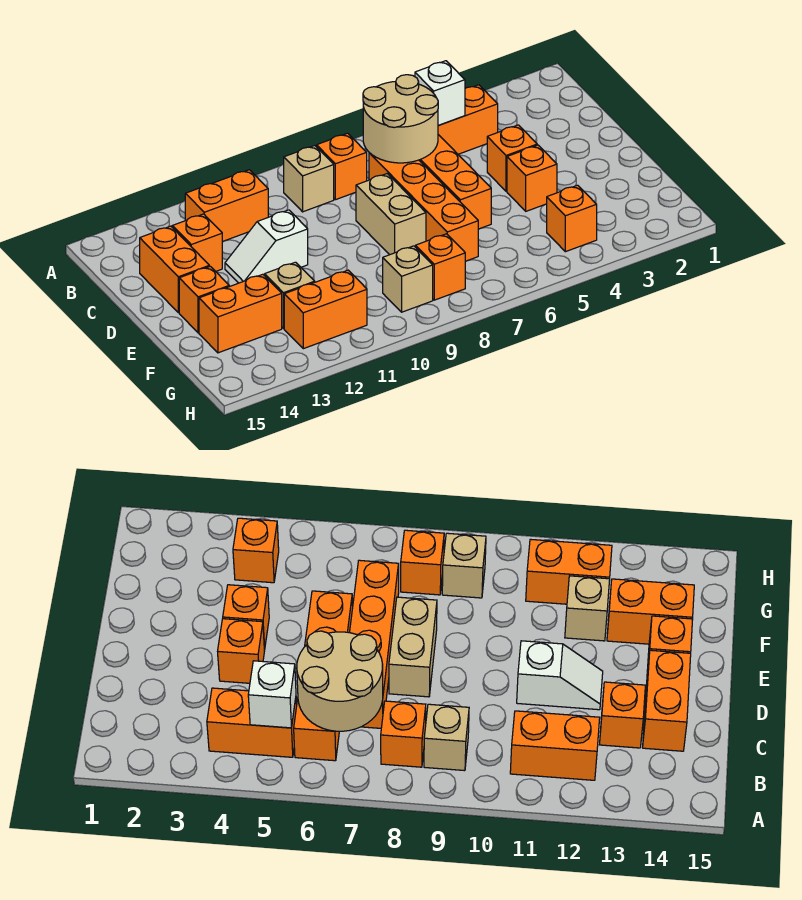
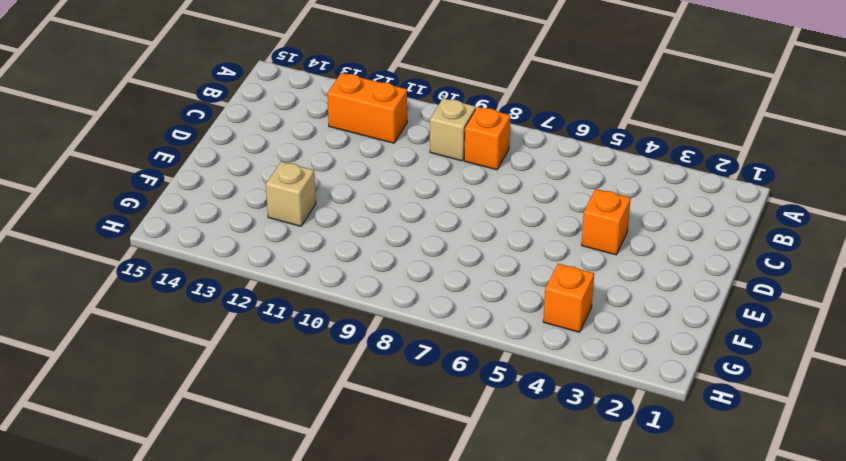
none -> orange brick B4:B5 level 1
none -> orange brick B6:E6 level 1
none -> orange brick C7:F7 level 1

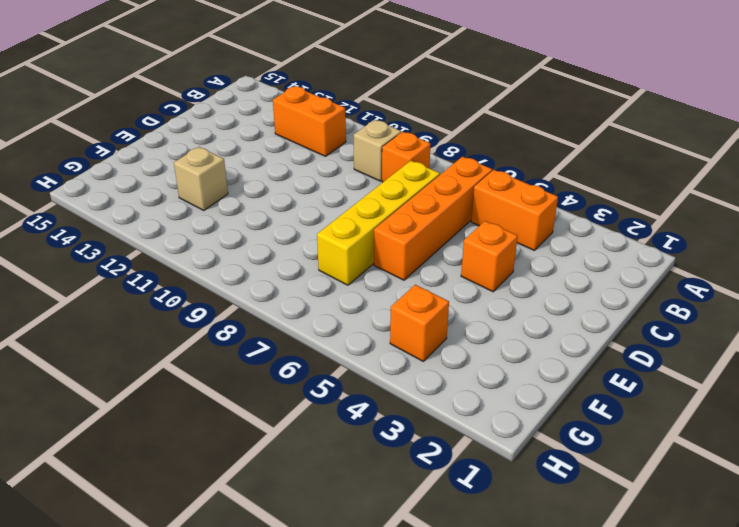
yellow brick C7:F7 level 1 -> orange brick C7:F7 level 1
none -> orange brick C13 level 1
none -> orange brick C14:D14 level 1
none -> tan brick D8:E8 level 1

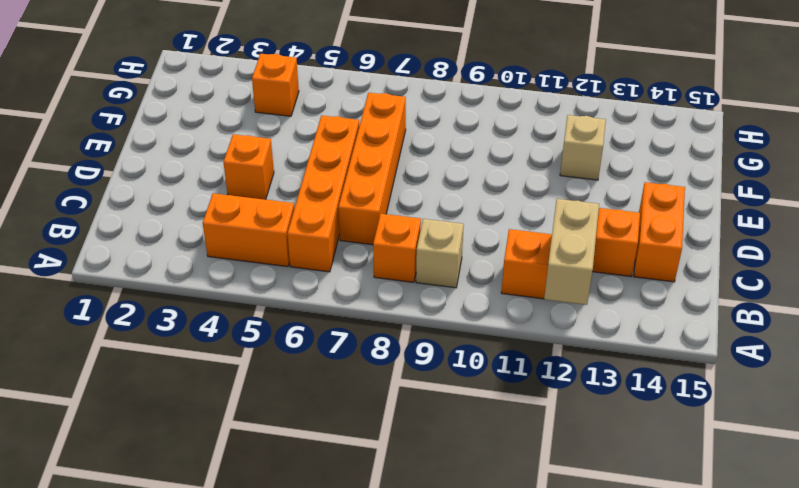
tan brick A12:B12 level 2 -> tan brick D8:E8 level 1
none -> white slope D11:D12 level 1 top 11
none -> orange brick E4 level 1
none -> orange brick E14 level 1

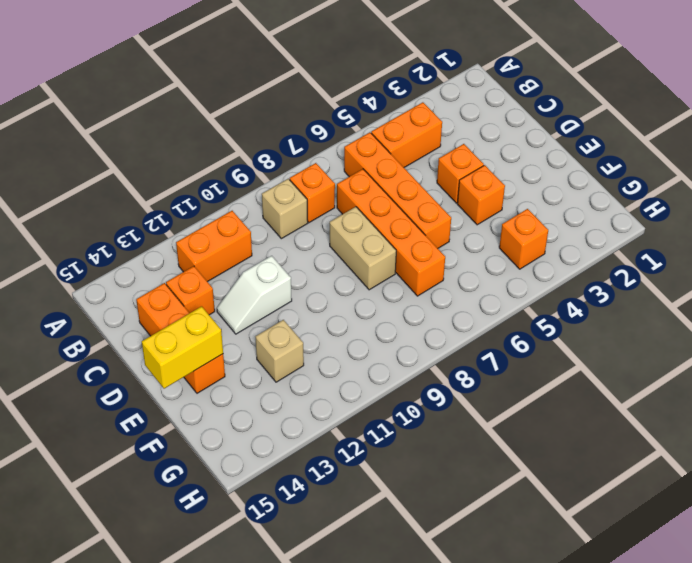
yellow brick E14:E15 level 2 -> none
none -> orange brick F13:F14 level 1
none -> orange brick G8 level 1
none -> tan brick G9 level 1

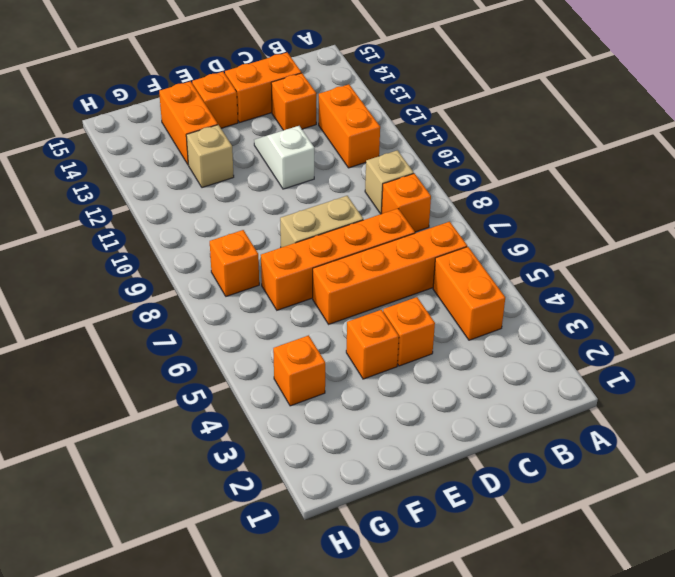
none -> tan brick G9 level 1
none -> orange brick G11:G12 level 1
none -> white brick B5 level 2

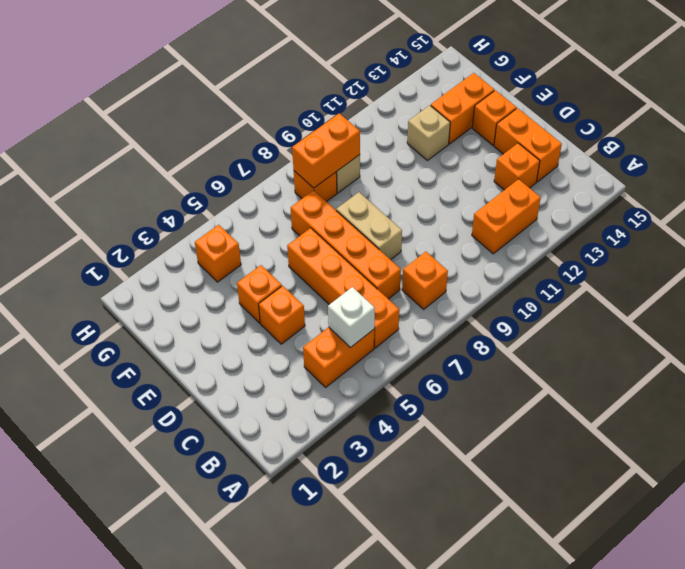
orange brick G8:G9 level 2 -> orange brick G11:G12 level 1
none -> tan brick B9 level 1
none -> white slope D11:D12 level 1 top 11
none -> tan round brick B6:C7 level 2

